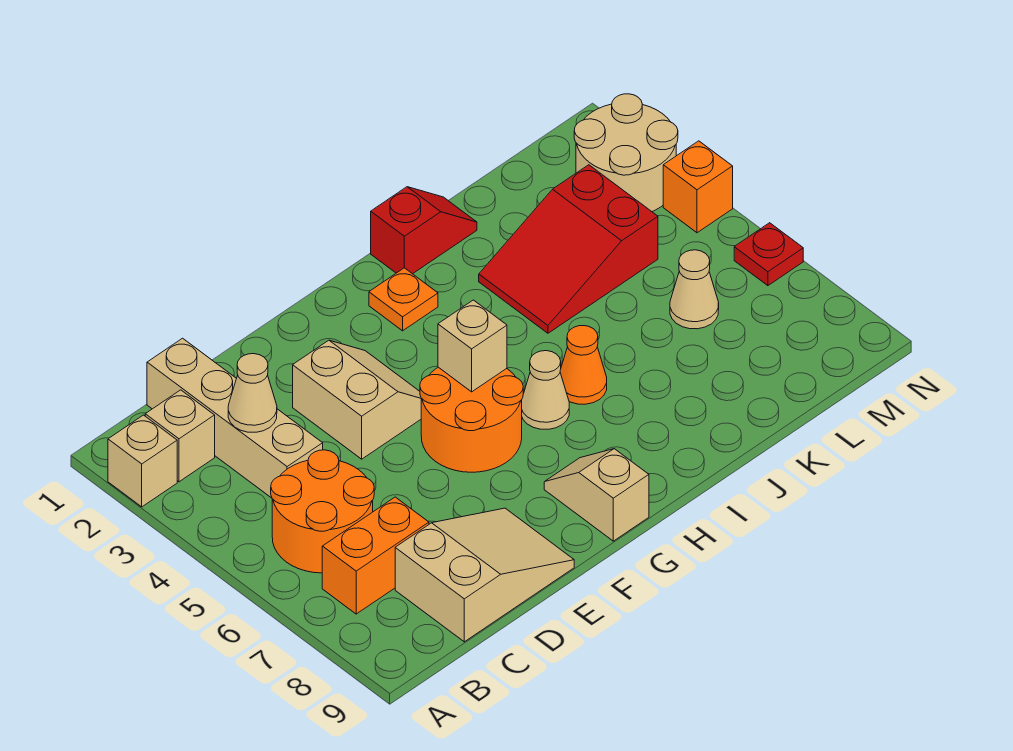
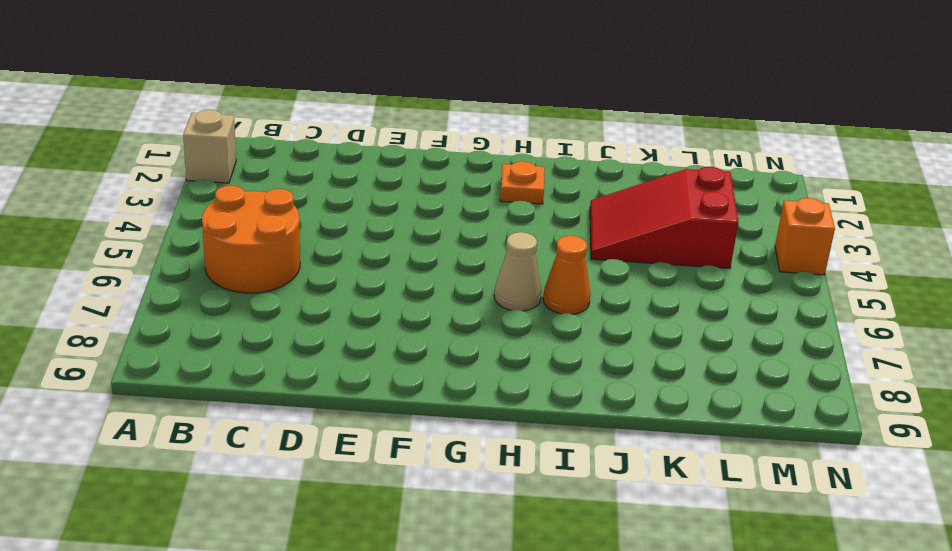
none -> tan brick B2 level 1
none -> orange brick B7:C7 level 1
none -> tan brick C1:C4 level 1

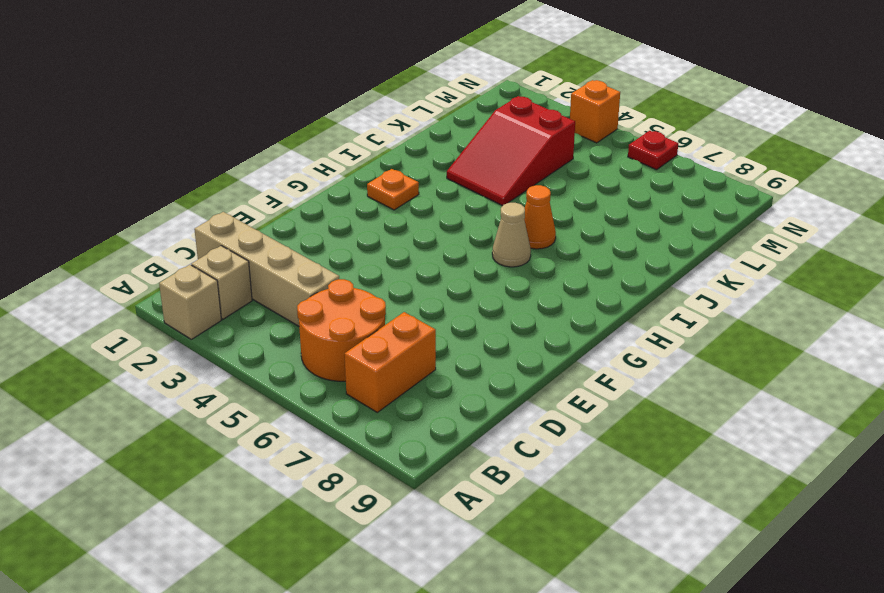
none -> tan slope C8:E9 level 1 top C
none -> tan slope E3:F4 level 1 top E
none -> orange round brick F5:G6 level 1

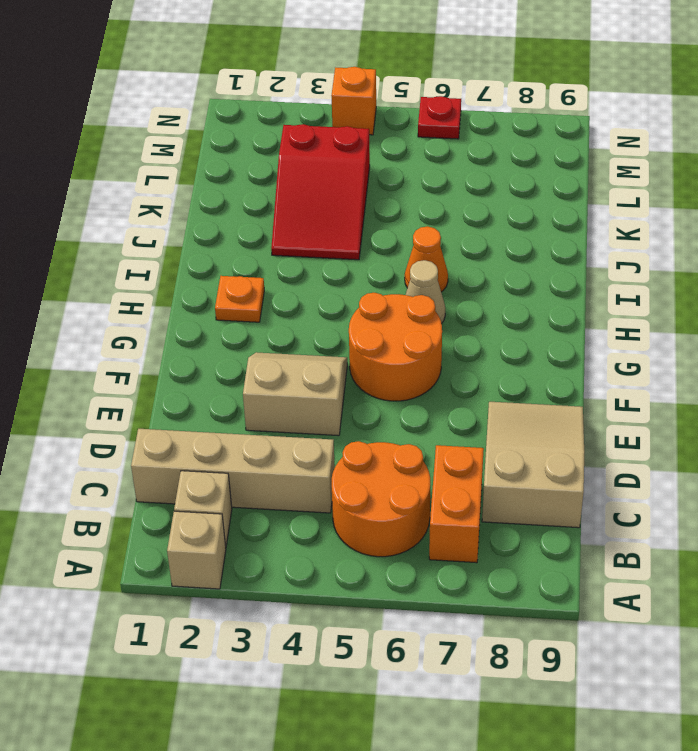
none -> tan slope G8:G9 level 1 top 9
none -> red slope I1:J1 level 1 top I
none -> tan cone L6 level 1

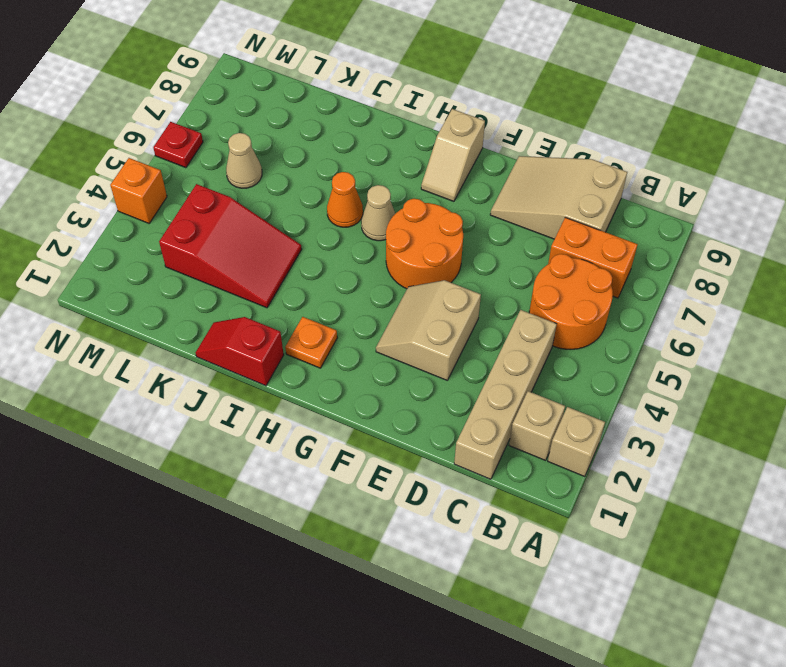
none -> tan round brick M2:N3 level 1
none -> tan cone C3 level 2
none -> tan brick G5 level 2

